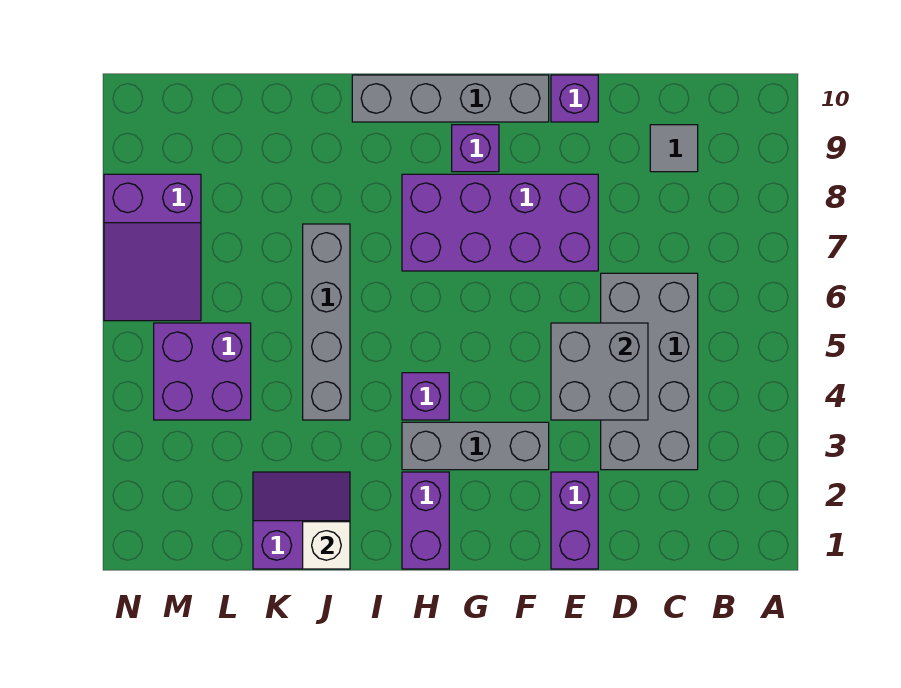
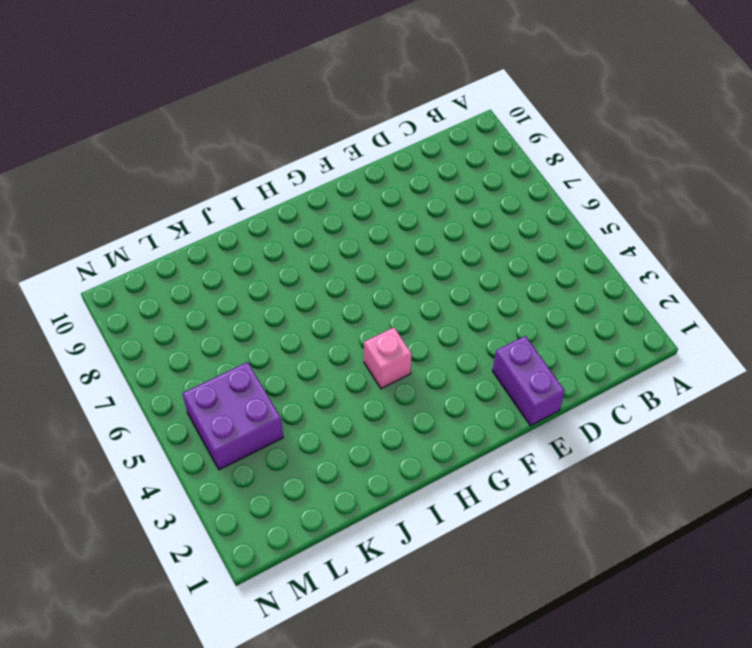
pink brick H4 level 1 -> purple brick H4 level 1
none -> grey brick C3:D6 level 1
none -> grey tile C9 level 1
none -> purple brick E7:H8 level 1

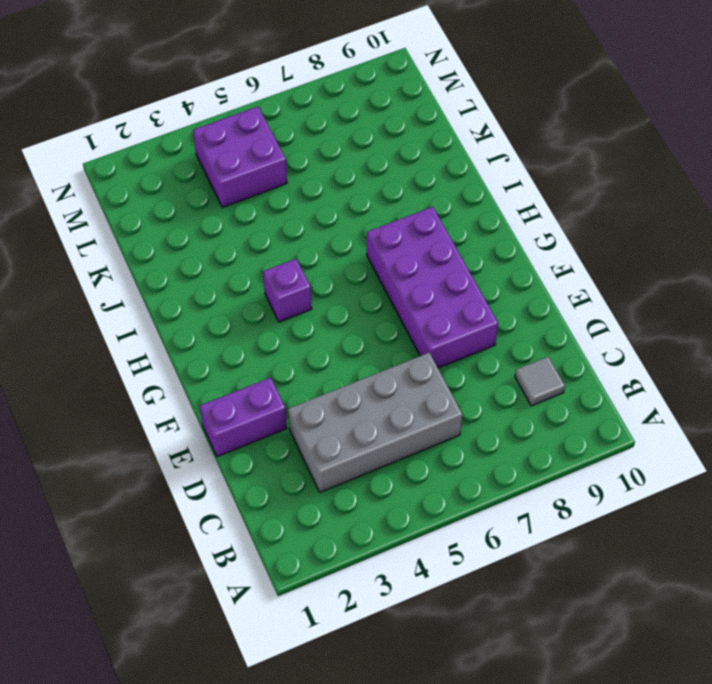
none -> purple brick E10 level 1
none -> grey brick F3:H3 level 1
none -> grey brick F10:I10 level 1

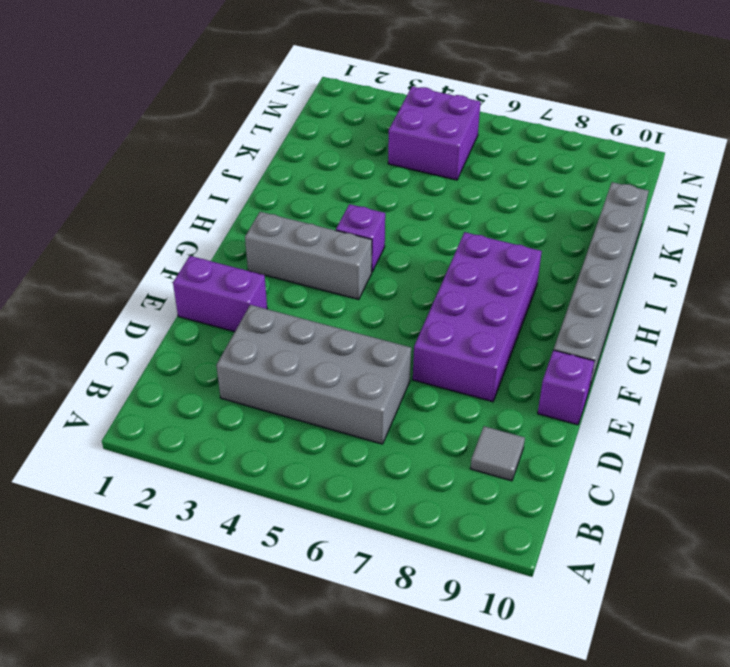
grey brick F10:K10 level 1 -> grey brick F10:I10 level 1
grey brick G2:G4 level 1 -> grey brick F3:H3 level 1
none -> purple brick G9 level 1
none -> purple brick H1:H2 level 1
none -> purple slope J1:K2 level 1 top 1

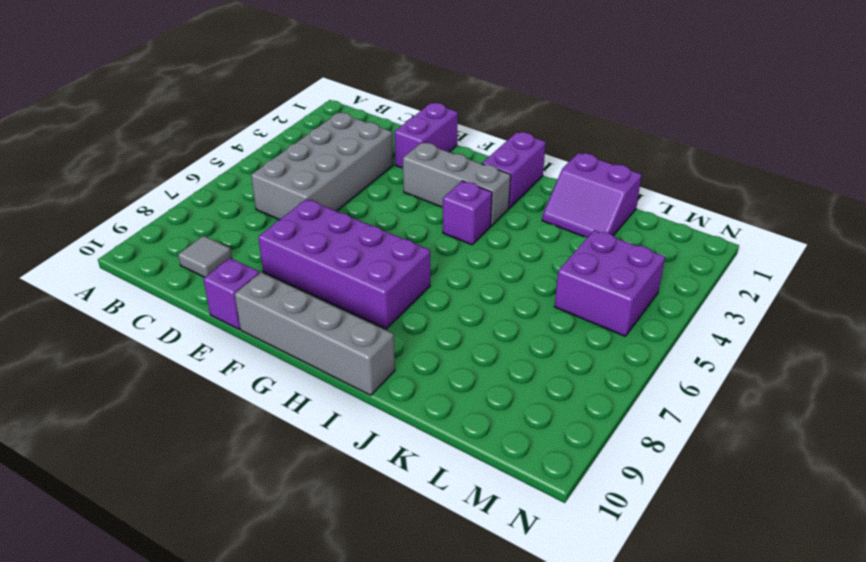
none -> purple brick G9 level 1
none -> grey brick J4:J7 level 1
none -> purple slope M6:N8 level 1 top 8

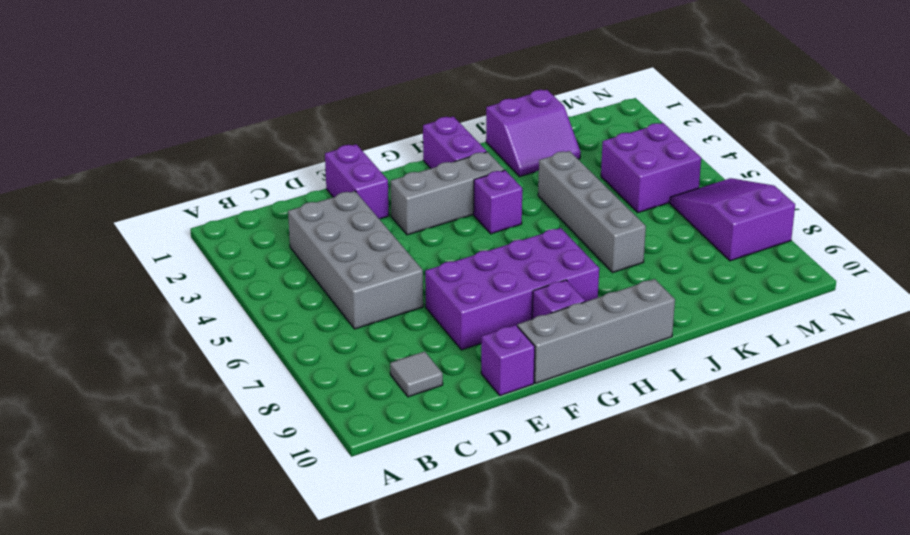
none -> grey brick D4:E5 level 2
none -> white brick J1 level 2

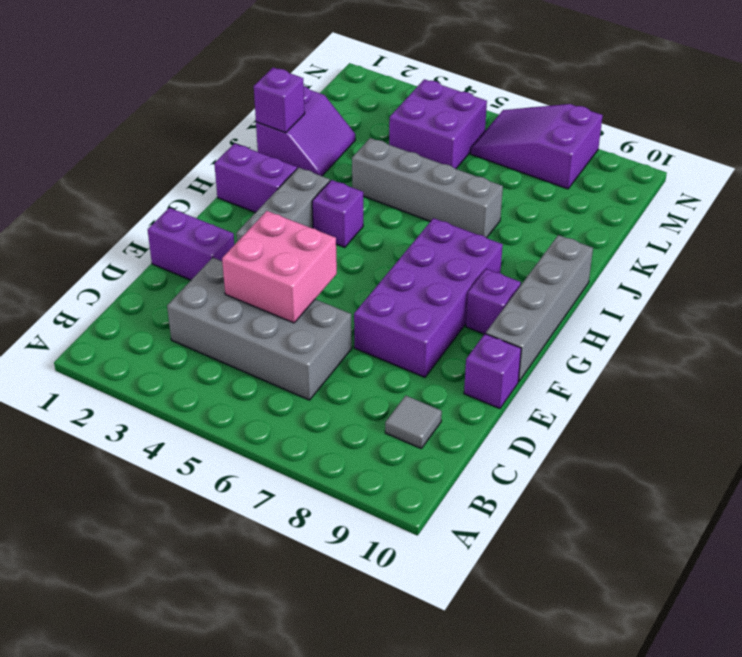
pink brick D4:E5 level 2 -> grey brick D4:E5 level 2
purple brick J1 level 2 -> white brick J1 level 2

